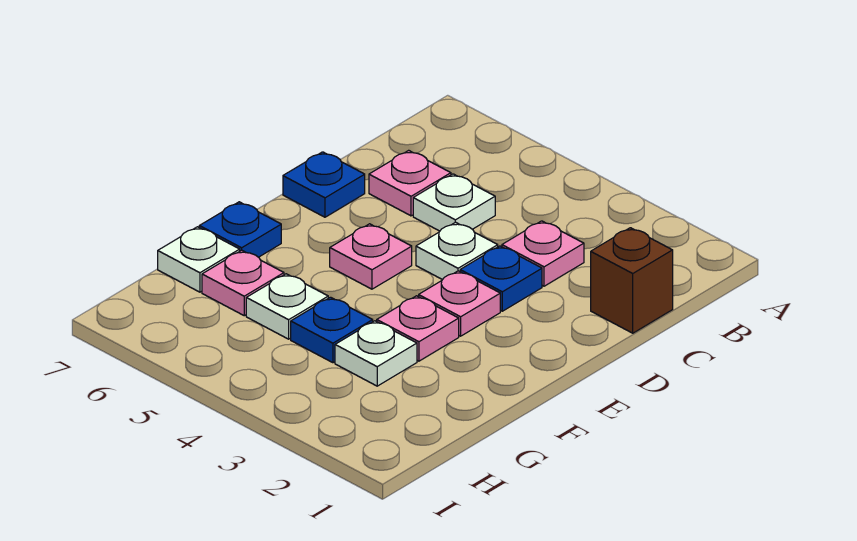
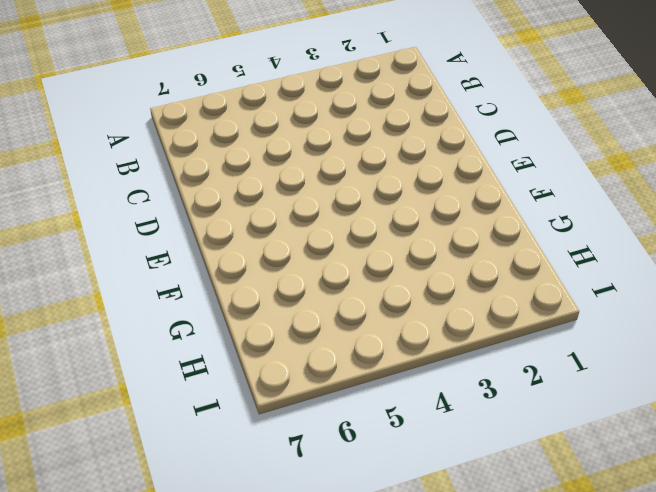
none -> brown brick C1 level 1
none -> pink plate C3 level 1
none -> white plate C5 level 1

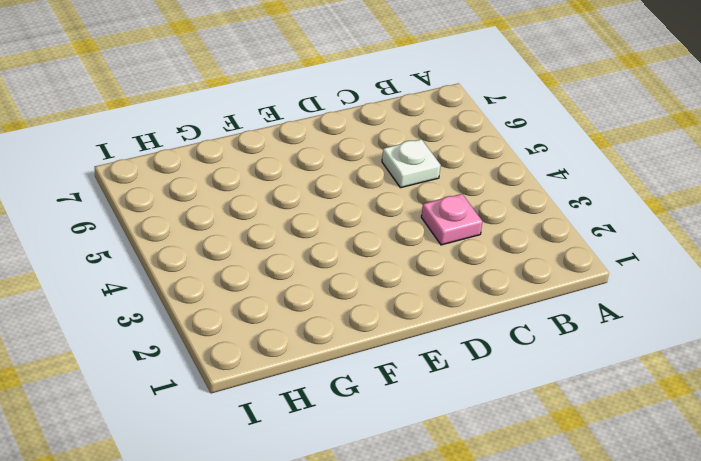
none -> brown brick C1 level 1
none -> pink plate C6 level 1
none -> blue plate D3 level 1

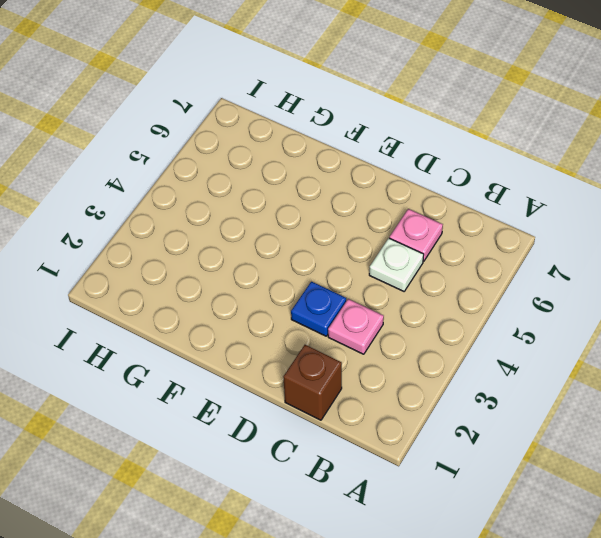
none -> white plate D4 level 1
none -> blue plate D7 level 1
none -> pink plate E3 level 1

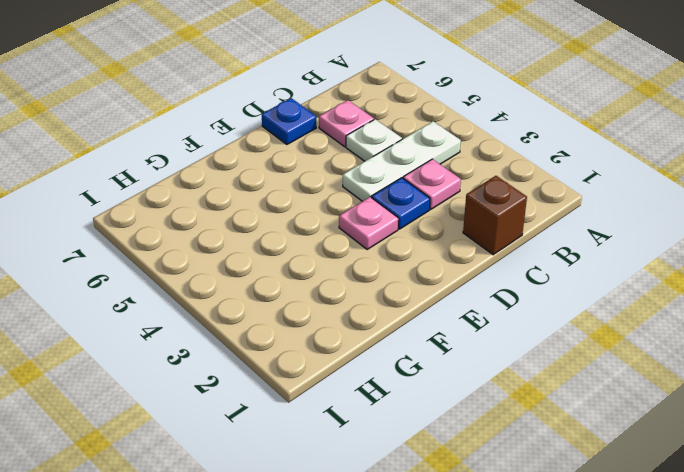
white plate B4:D4 level 1 -> white plate D4 level 1
none -> pink plate E5 level 1
none -> pink plate F3 level 1
none -> blue plate F7 level 1

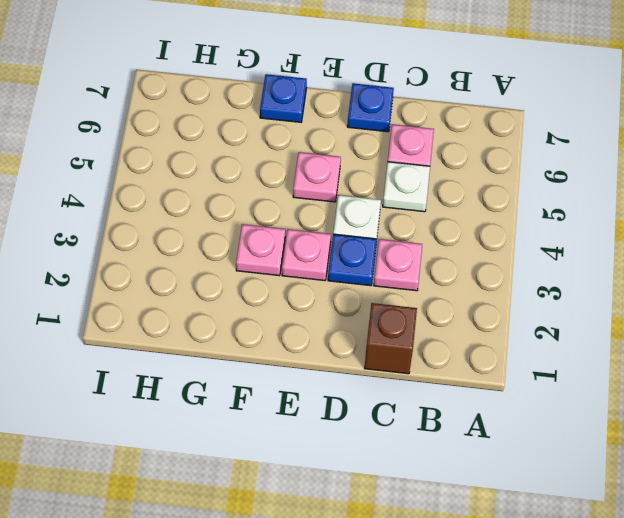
none -> white plate G3 level 1
none -> blue plate G4 level 1
none -> white plate G5 level 1

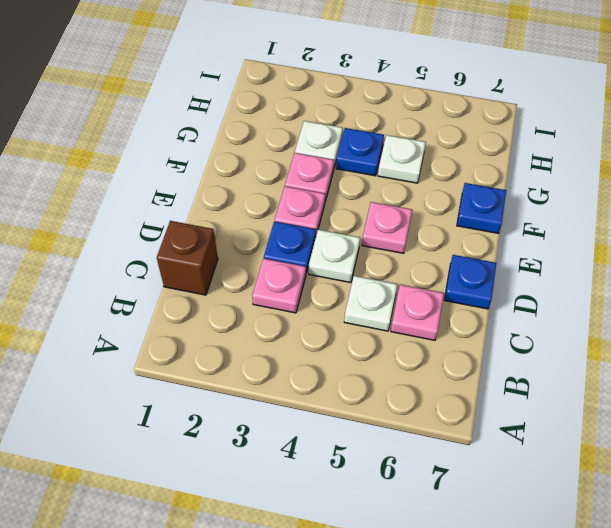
none -> pink plate G6 level 1
none -> white plate G7 level 1

